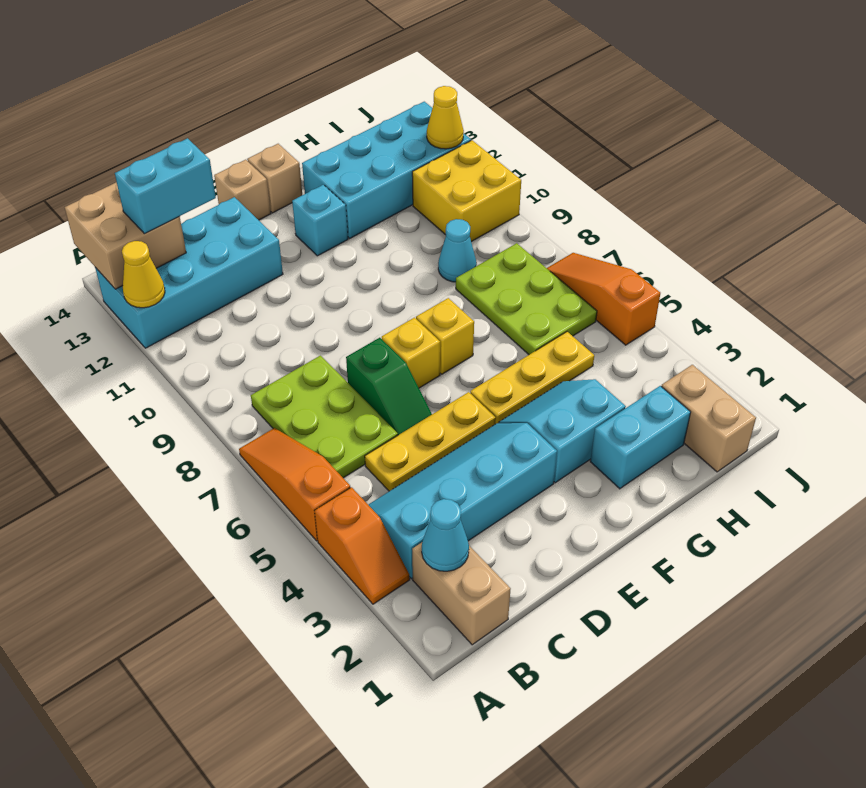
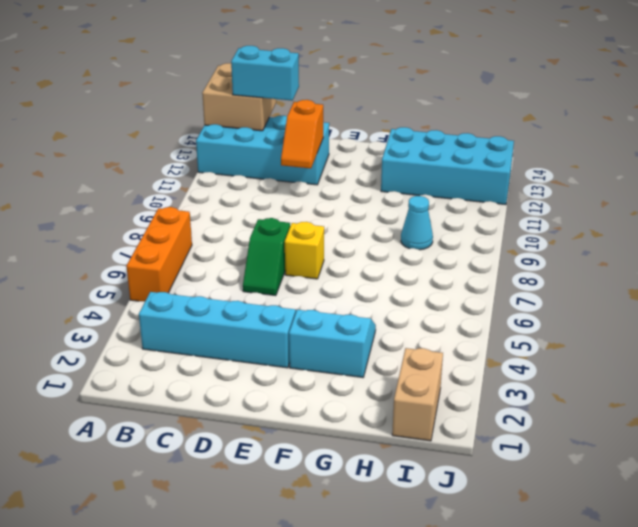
orange brick A5:A7 level 1 -> orange slope A5:A7 level 1 top 5
orange slope D11:D12 level 2 top 12 -> orange slope A3:A4 level 1 top 4
none -> tan brick B1:B2 level 1
none -> lime plate B6:C8 level 1
none -> yellow plate C5:E5 level 1

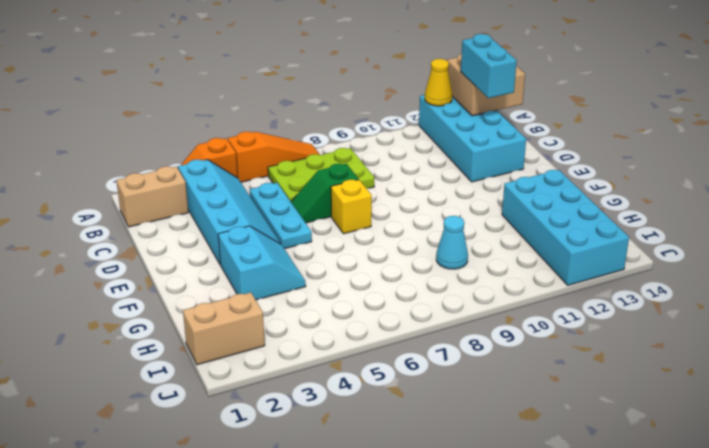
cyan plate C5:E5 level 1 -> yellow plate C5:E5 level 1
none -> tan brick E14 level 1
none -> yellow plate F5:H5 level 1
none -> yellow brick F7 level 1

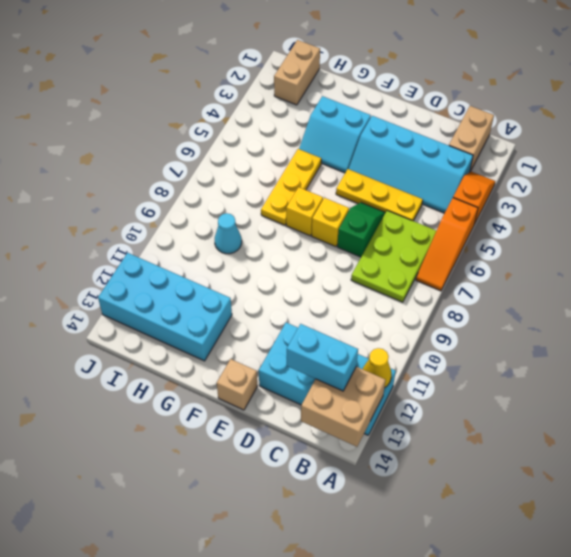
yellow plate G5:G7 level 1 -> yellow plate F5:H5 level 1
none -> cyan brick F12 level 1
none -> tan brick F14 level 1
none -> cyan brick G2:H2 level 1

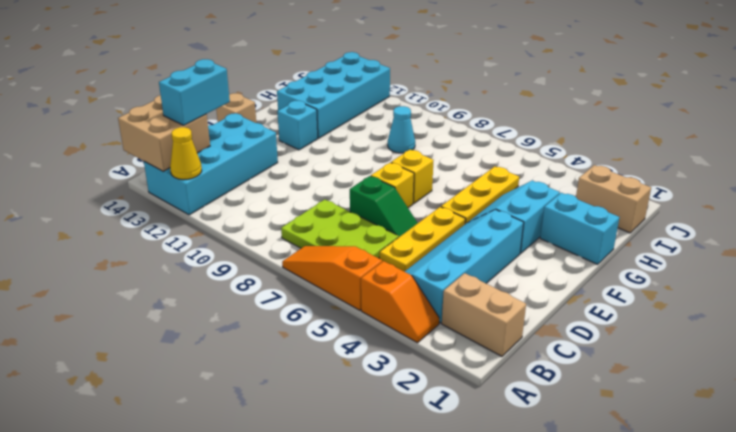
cyan brick G1:G2 level 1 -> cyan brick G2:H2 level 1
none -> tan brick F14 level 1
none -> lime plate H6:I8 level 1
none -> yellow brick I10:J11 level 1

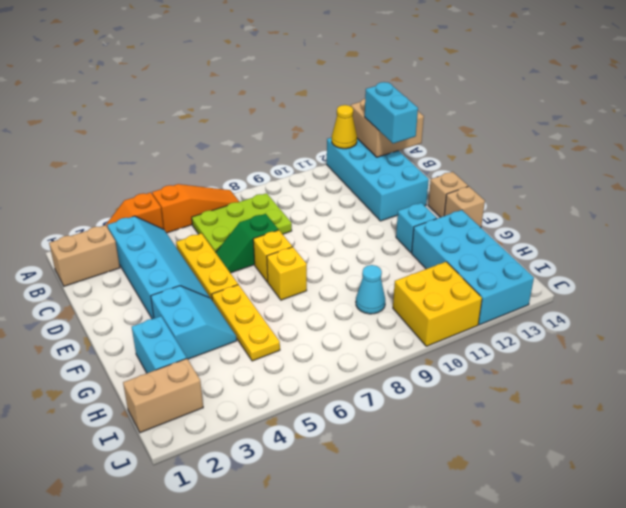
none -> lime plate H6:I8 level 1
none -> orange slope J5:J7 level 1 top 5
none -> cyan cone B2 level 2

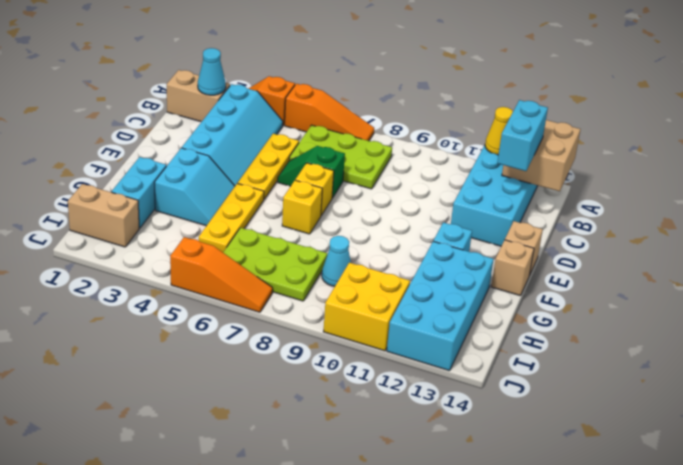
none -> yellow cone J12 level 2

